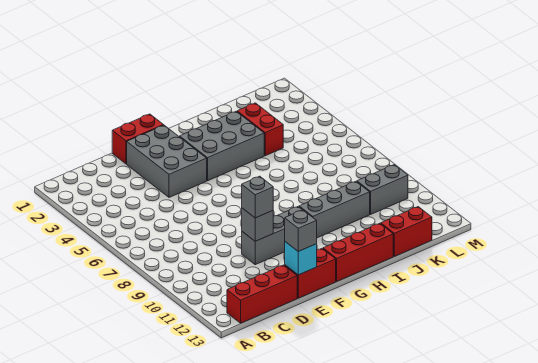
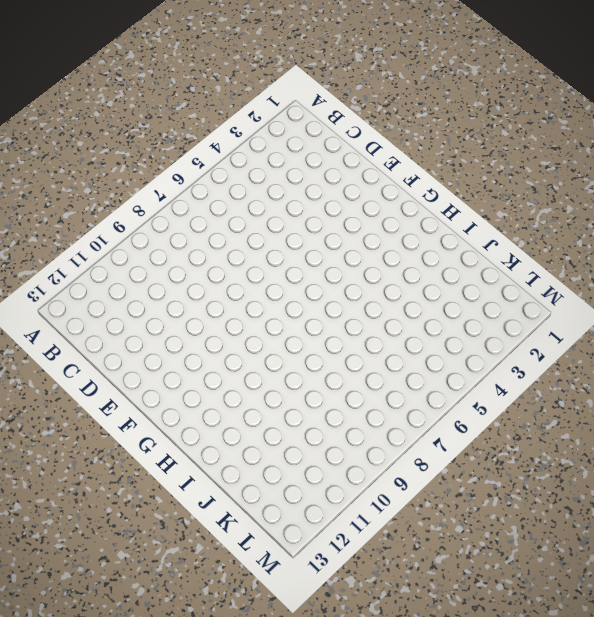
none -> red brick B13:D13 level 1
none -> red brick E1:F1 level 1
none -> grey brick E2:F4 level 1

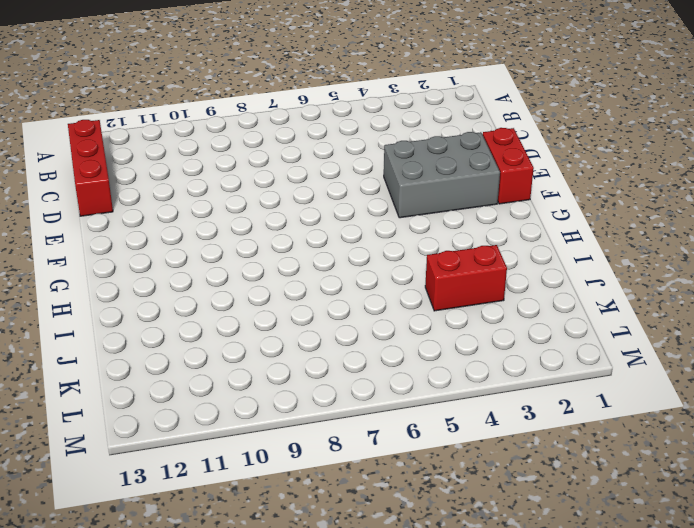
none -> grey brick E10:G10 level 1
none -> red brick E13:F13 level 1
none -> grey brick G3:I4 level 1

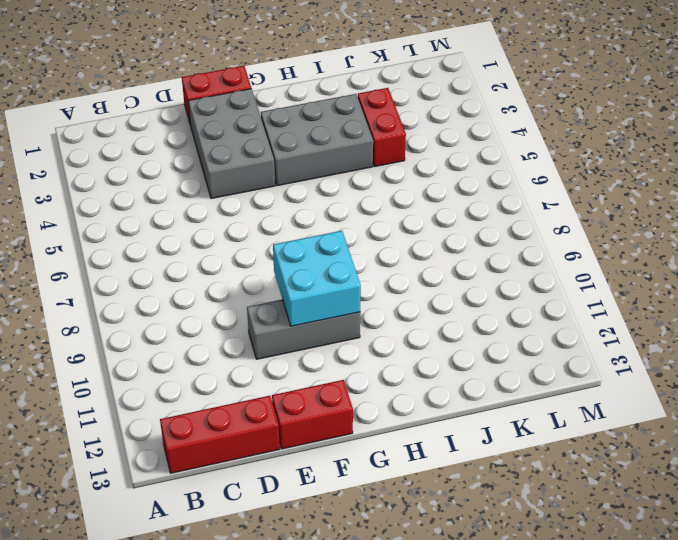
cyan brick F9:G10 level 2 -> none
none -> red brick G13:I13 level 1
none -> grey brick H10:J10 level 1
none -> red brick J13:K13 level 1

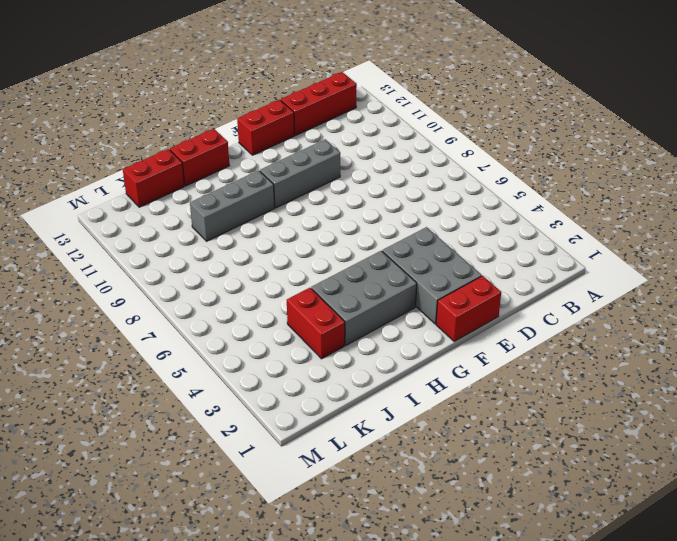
red brick H13:I13 level 1 -> red brick G13:I13 level 1
none -> grey brick K10:L10 level 1
none -> grey brick E10 level 2
none -> cyan brick E13 level 2

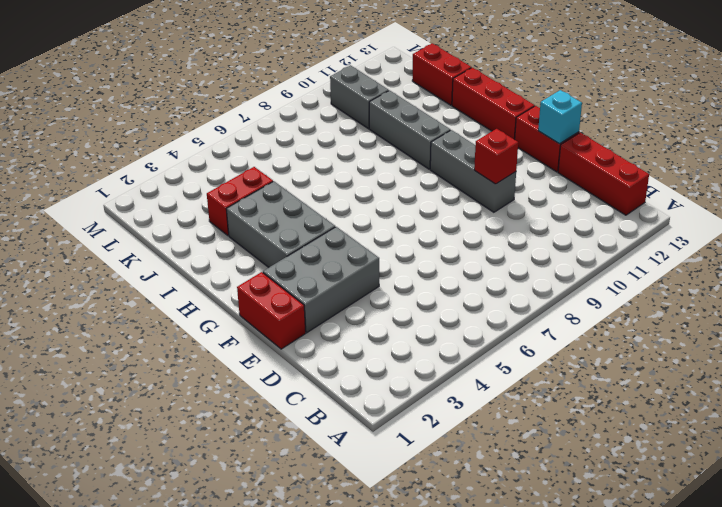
red brick E10 level 2 -> grey brick E10 level 2
none -> grey brick E10 level 3
none -> grey brick E13 level 3

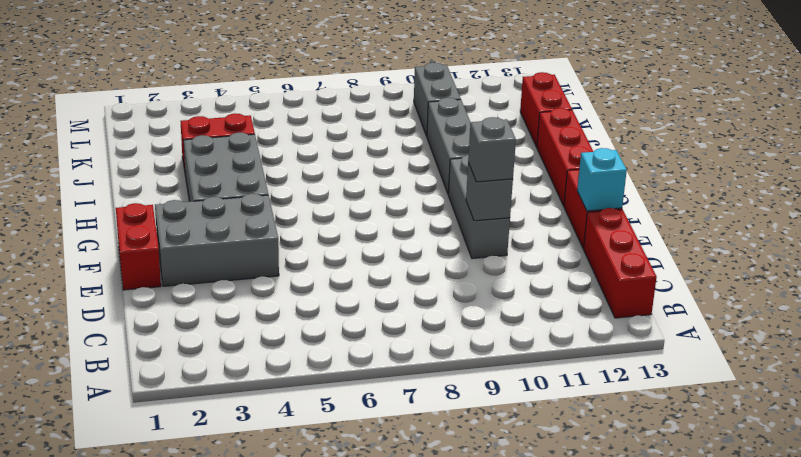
none -> grey brick E13 level 3

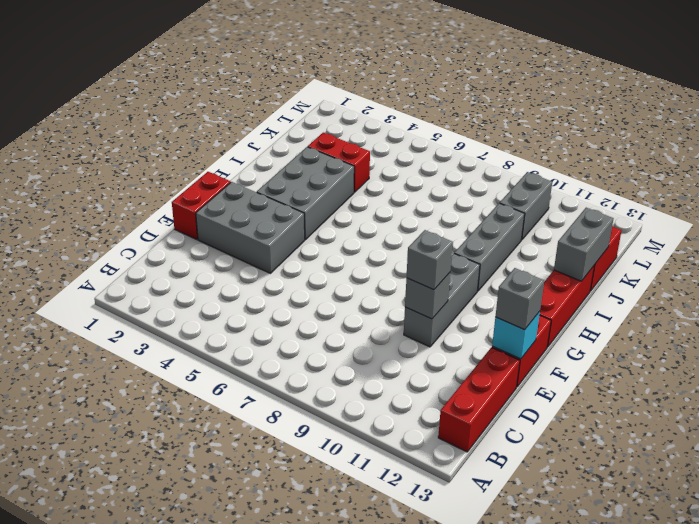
grey brick I13:J13 level 2 -> none

